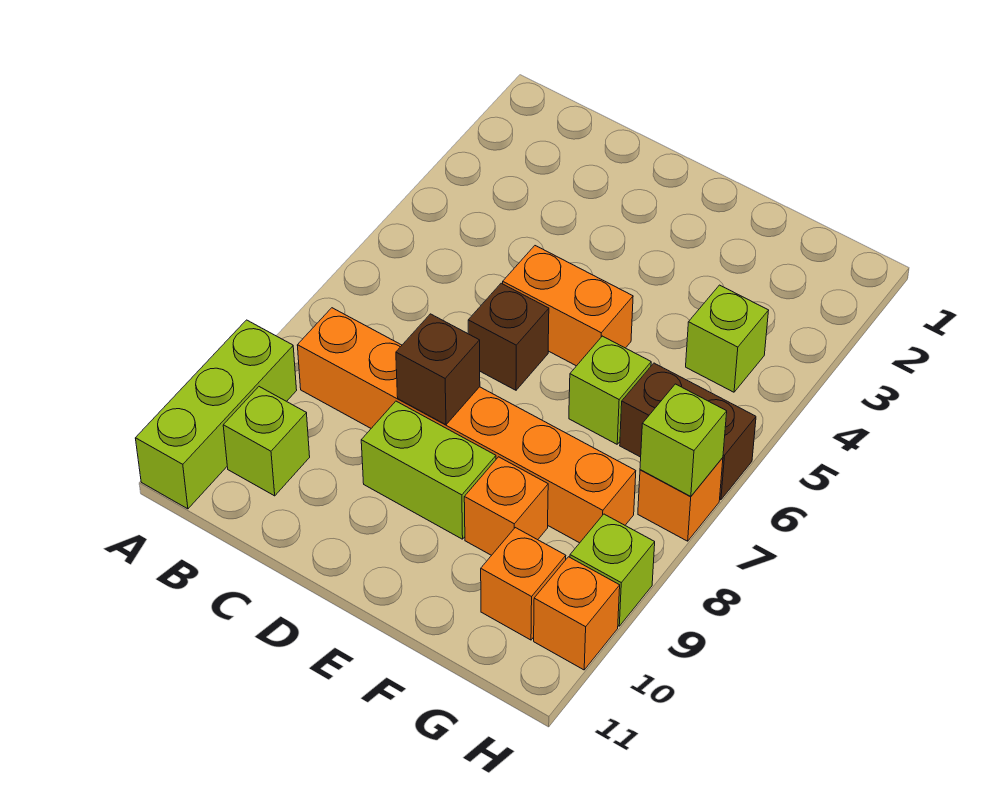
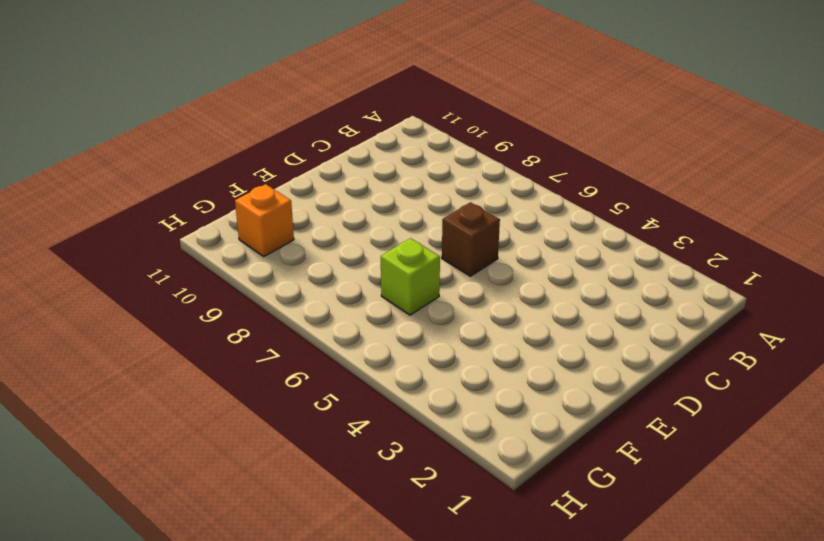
none -> lime brick A9:A11 level 1
none -> orange brick B8:G8 level 1
none -> lime brick B10 level 1

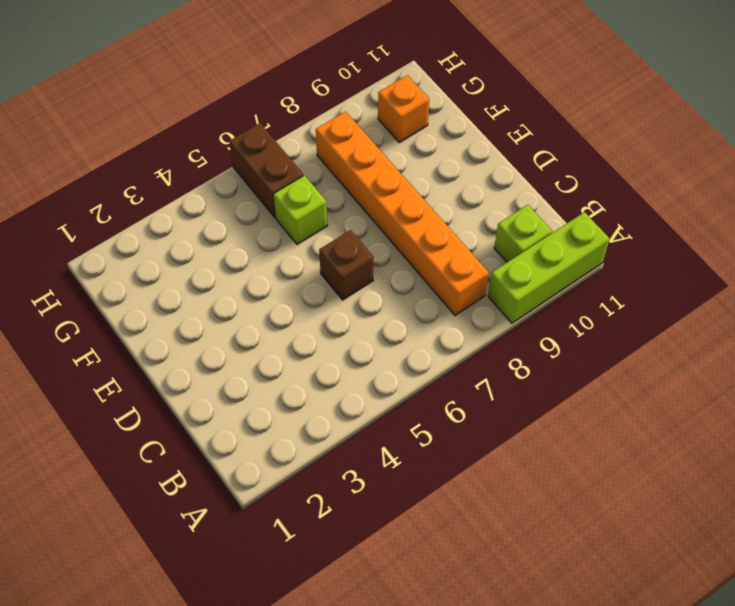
none -> orange brick D5:E5 level 1
none -> lime brick D9:E9 level 1
none -> orange brick F9 level 1

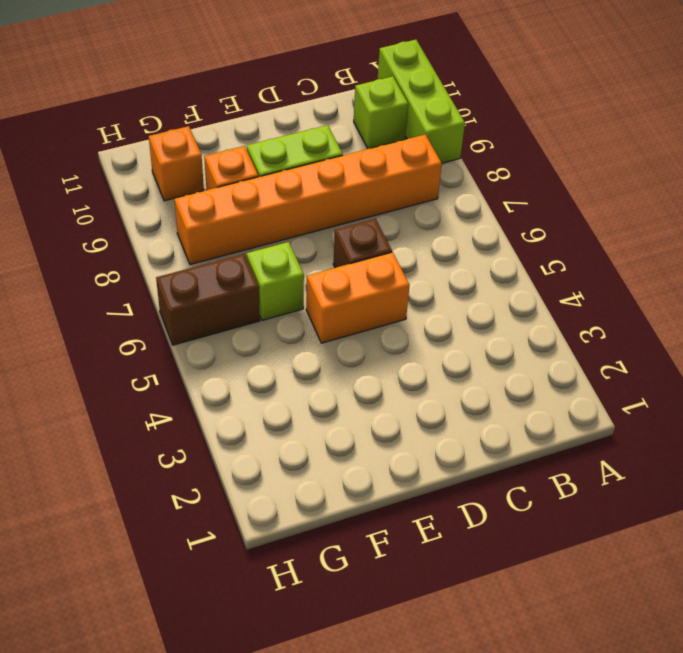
none -> lime brick G4 level 1
none -> orange brick H7 level 1
none -> lime brick H9 level 1

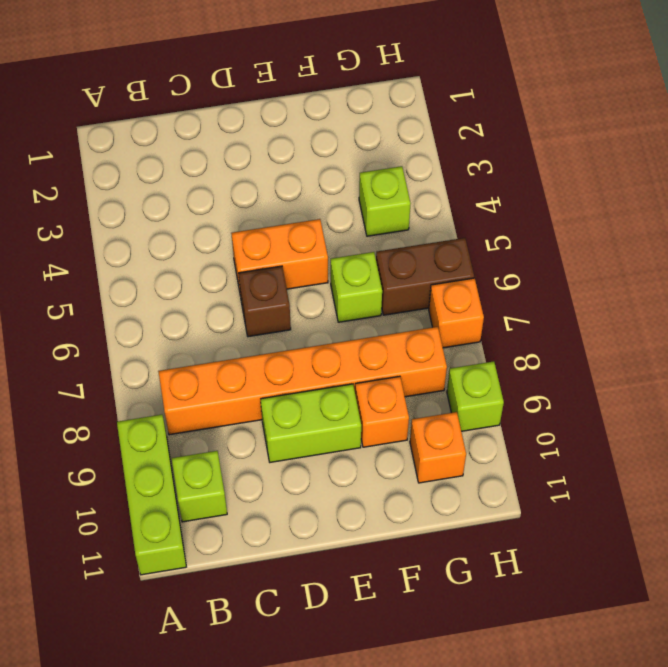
none -> orange brick H10 level 1
none -> brown brick D8 level 2
none -> lime brick H7 level 2

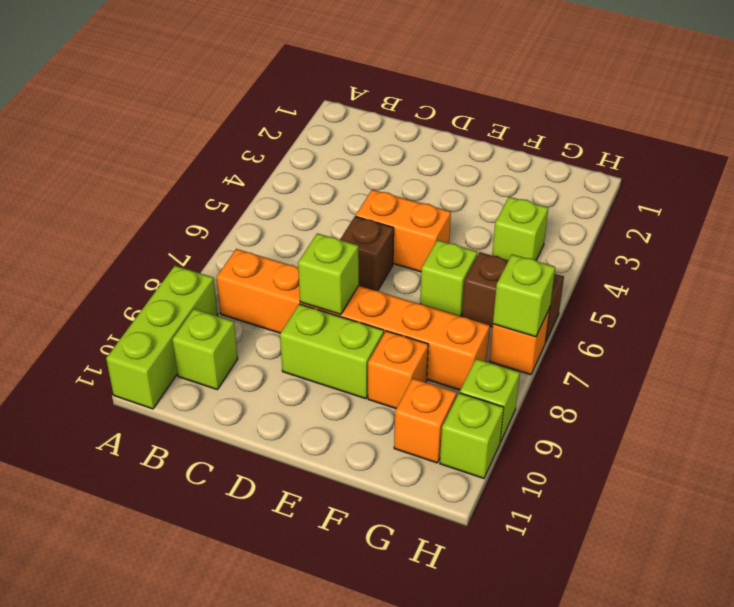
lime brick D8 level 2 -> brown brick D8 level 2
lime brick H10 level 1 -> orange brick H10 level 1

